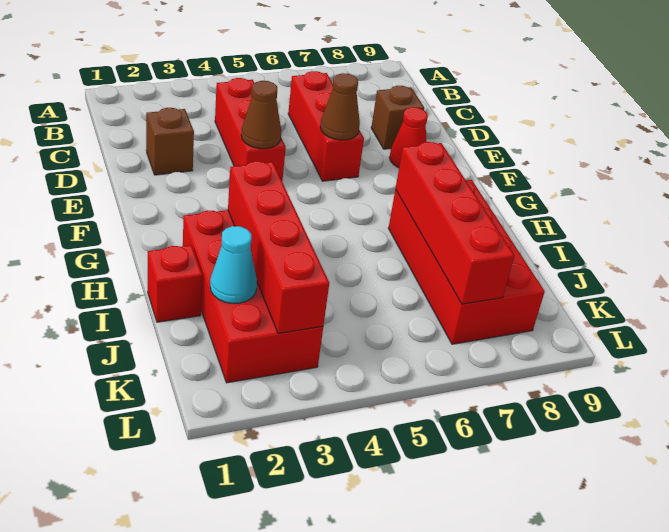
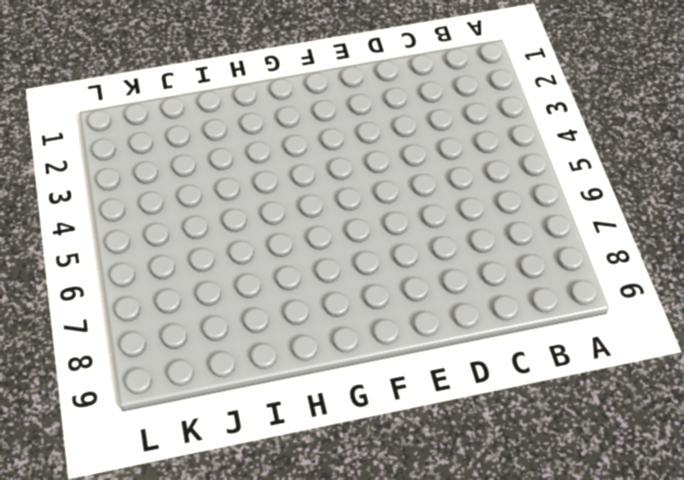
none -> red brick C4:E4 level 1
none -> red brick C6:E6 level 1
none -> brown brick D2 level 1

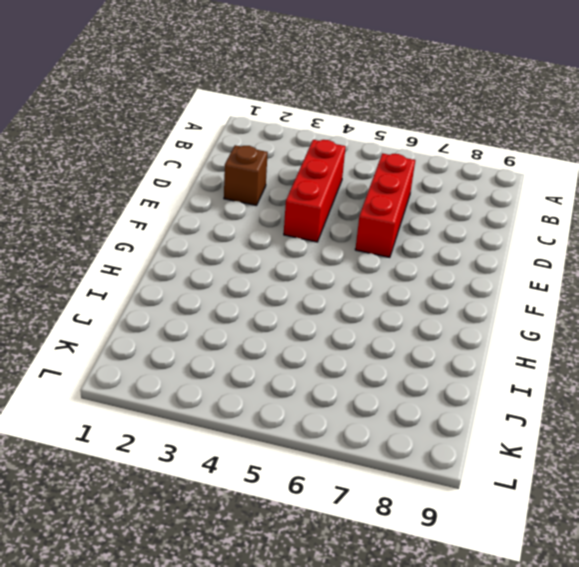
none -> brown brick D8 level 1
none -> red cone E8 level 1
none -> red brick H2:K3 level 1

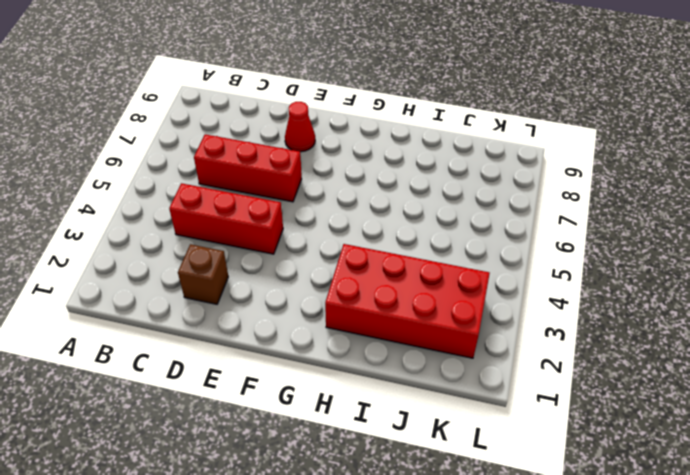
none -> brown brick D8 level 1
none -> red brick H7:K8 level 1
none -> red brick I1 level 1

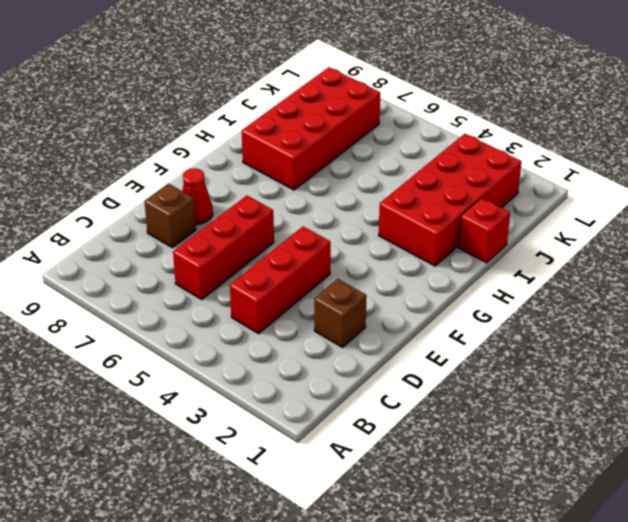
none -> brown cone E4 level 2
none -> brown cone E6 level 2
none -> red brick H3:K3 level 2

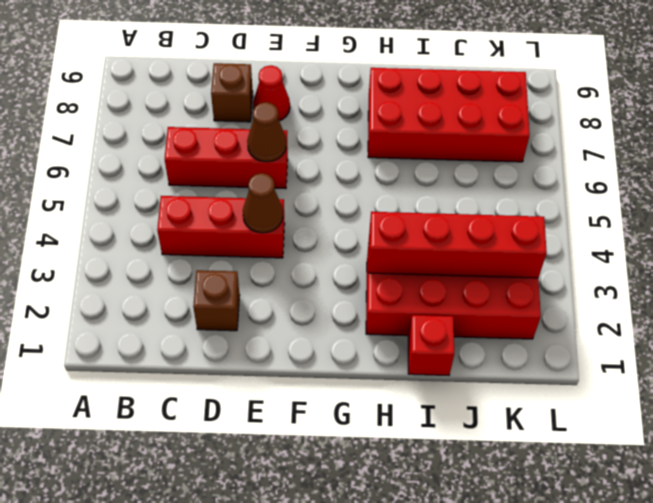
none -> red brick H7:K7 level 2
none -> cyan cone J2 level 2

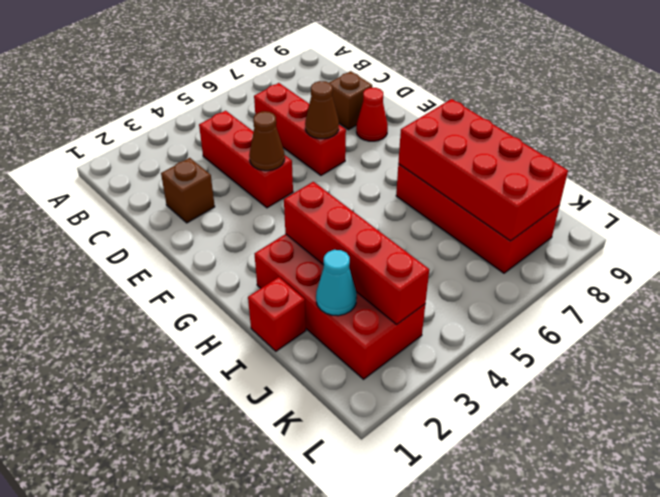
red brick H7:K8 level 2 -> red brick H7:K7 level 2

